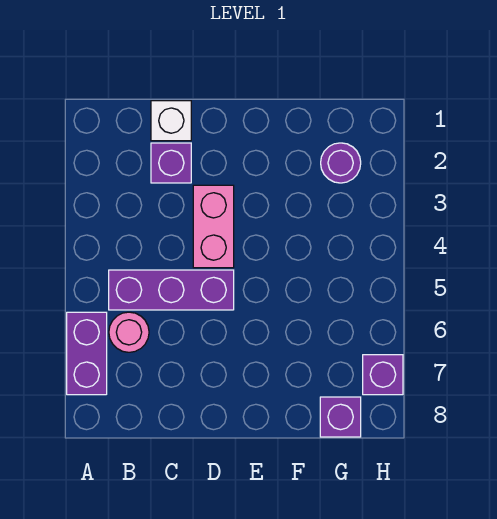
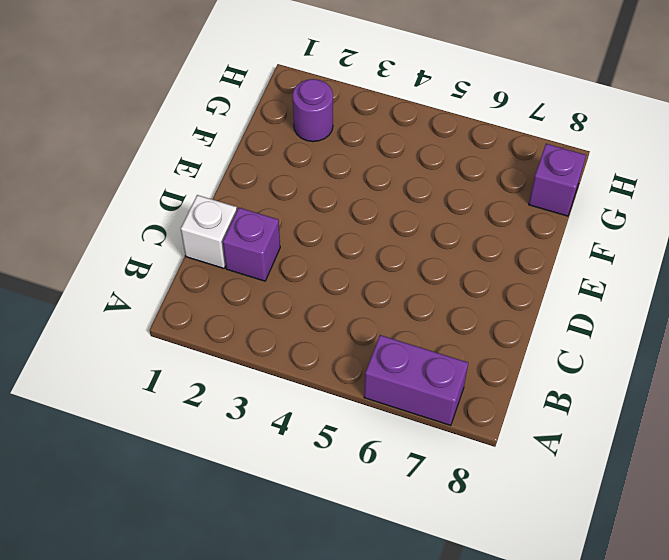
none -> purple brick B5:D5 level 1
none -> pink round brick B6 level 1

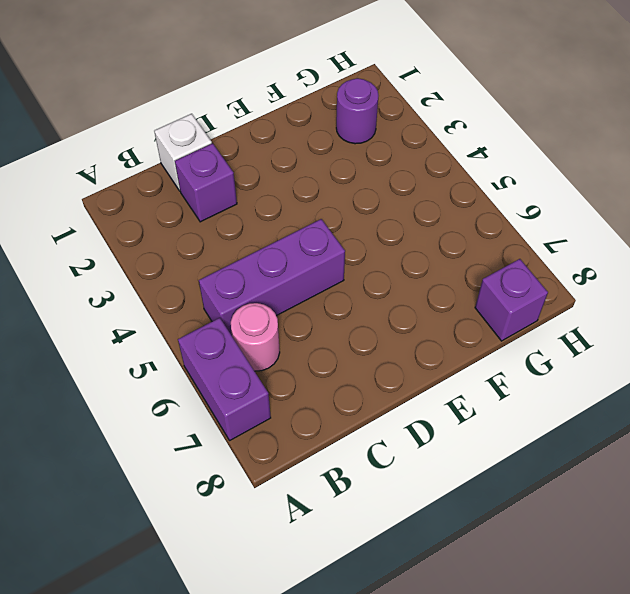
none -> pink brick D3:D4 level 1
none -> purple brick H7 level 1

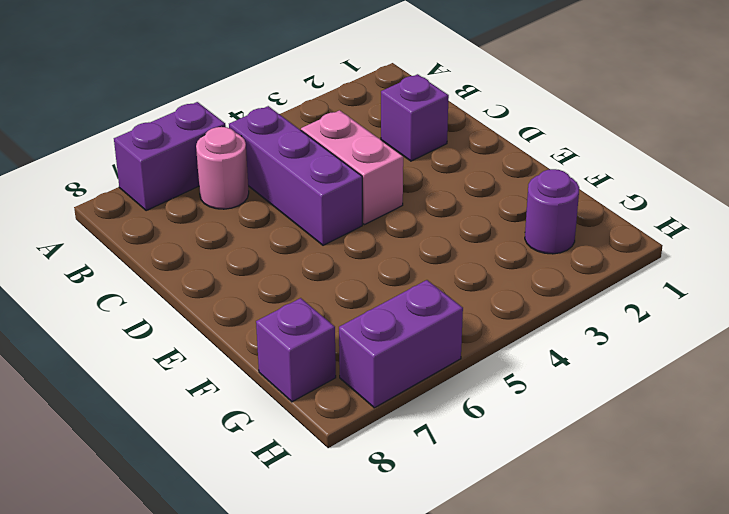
pink brick C4:D4 level 1 -> pink brick D3:D4 level 1
purple brick H6:H7 level 1 -> purple brick H7 level 1
none -> white brick C1 level 1

